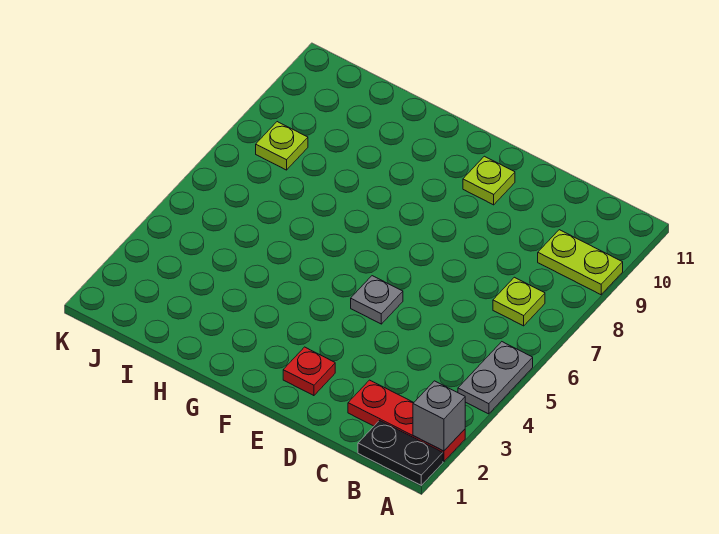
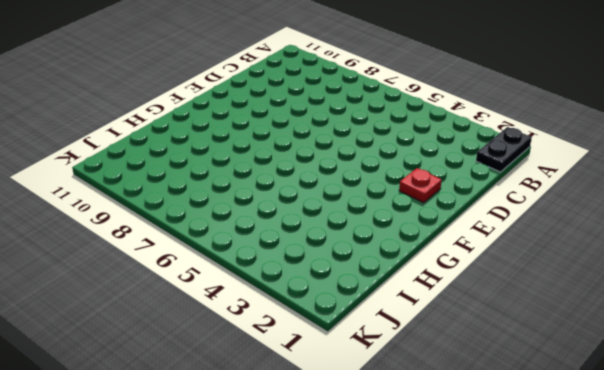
none -> red plate A2:C2 level 1
none -> grey plate A4:A5 level 1

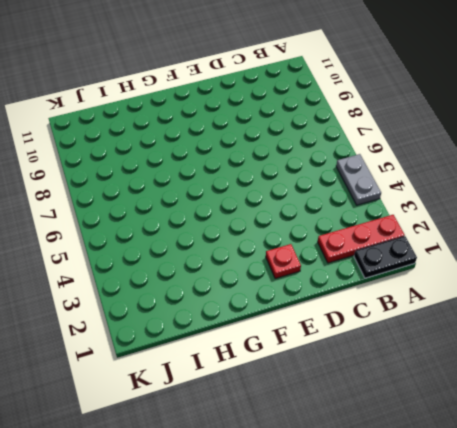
none -> lime plate A9:B9 level 1
none -> lime plate B7 level 1

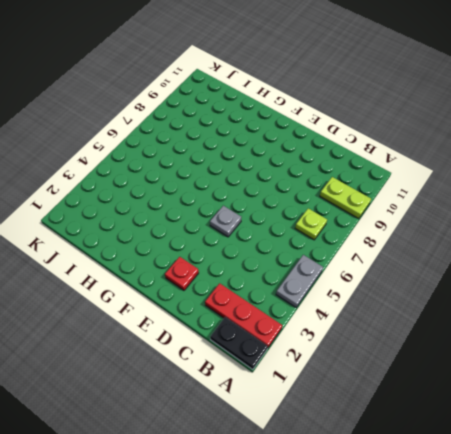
none -> lime plate E10 level 1
none -> lime plate J8 level 1

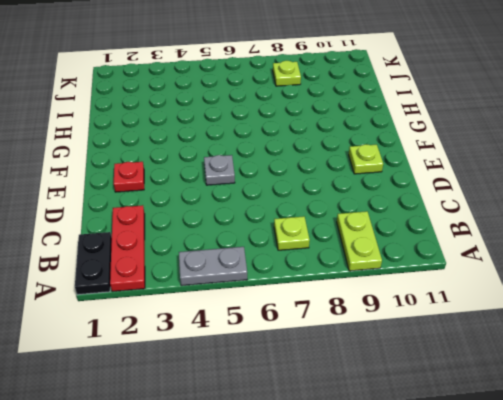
none -> grey brick A2 level 2

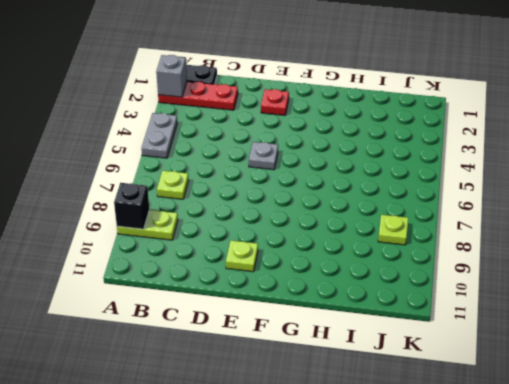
black brick A9 level 2 -> none

